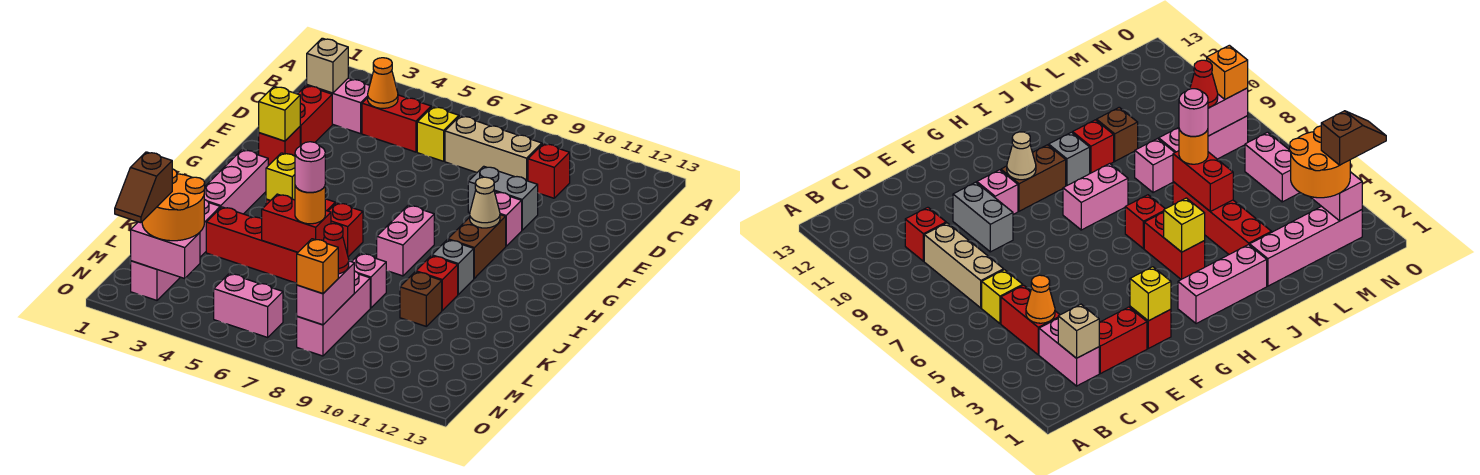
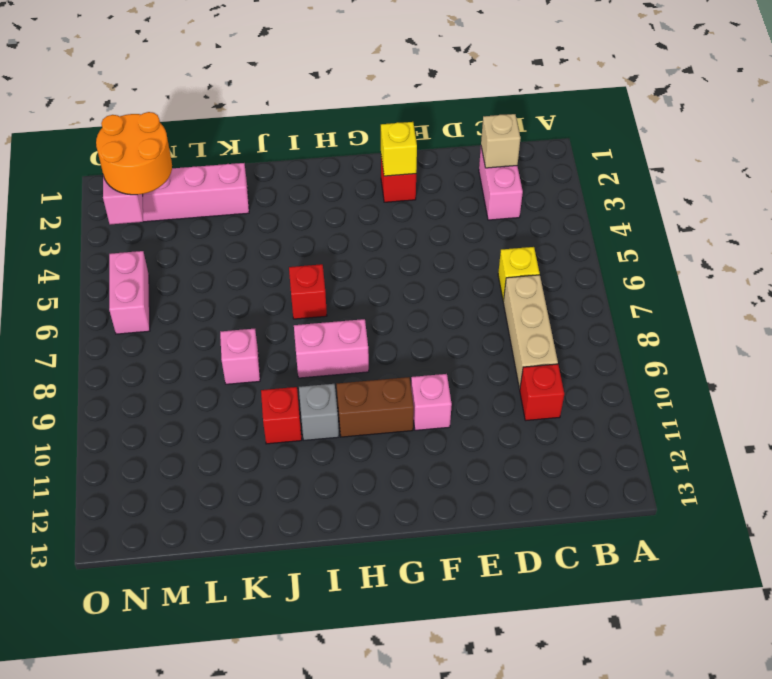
none -> red brick C4:C5 level 1
none -> red brick D2:E2 level 1
none -> grey brick E9:E10 level 1
none -> pink brick H2:J2 level 1

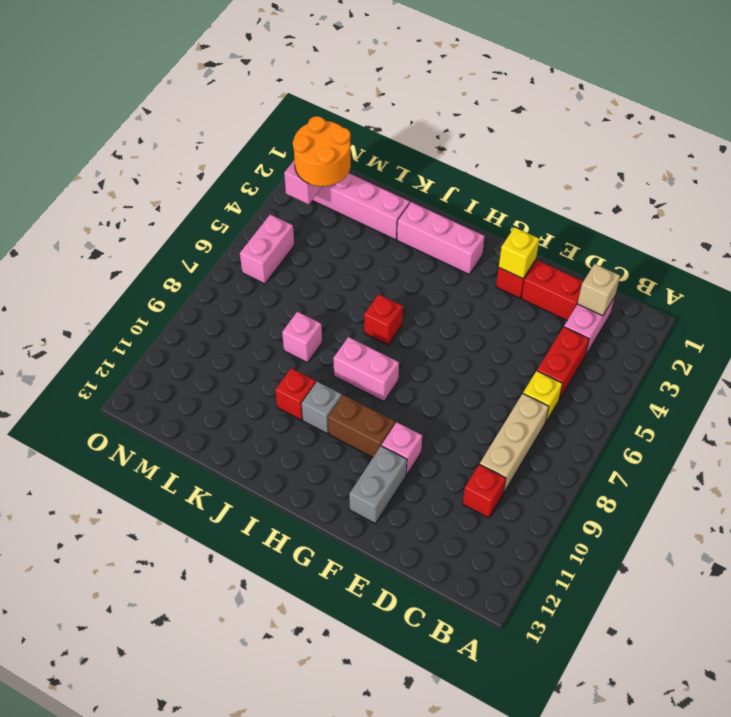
grey brick F11:F12 level 1 -> grey brick E9:E10 level 1
none -> red brick I4:I5 level 1
none -> red brick K3:K6 level 1
none -> brown brick K10 level 1
none -> pink brick L8:N8 level 1

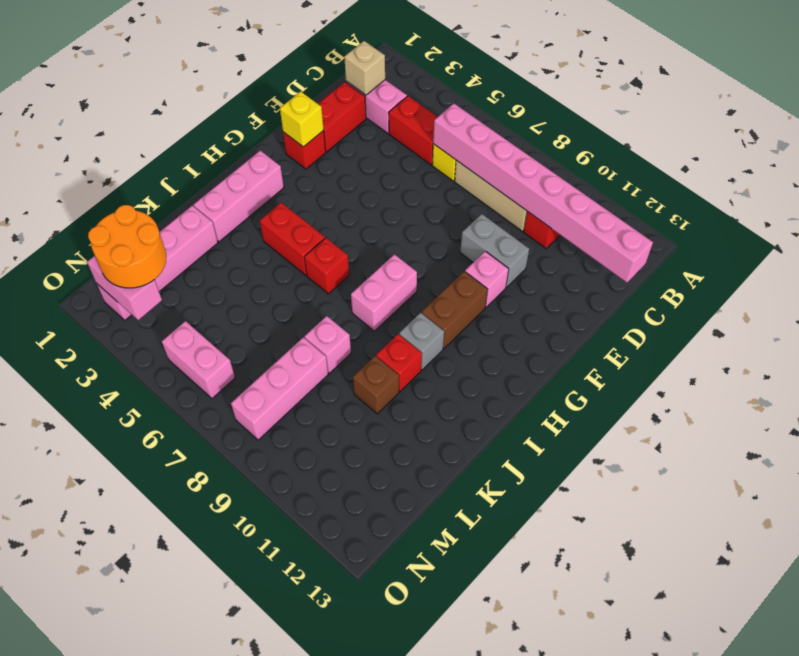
pink brick C6:C13 level 2 -> none
none -> red brick K3:K6 level 1
none -> orange cone C4 level 2
none -> tan cone G10 level 2
none -> yellow brick I4 level 2

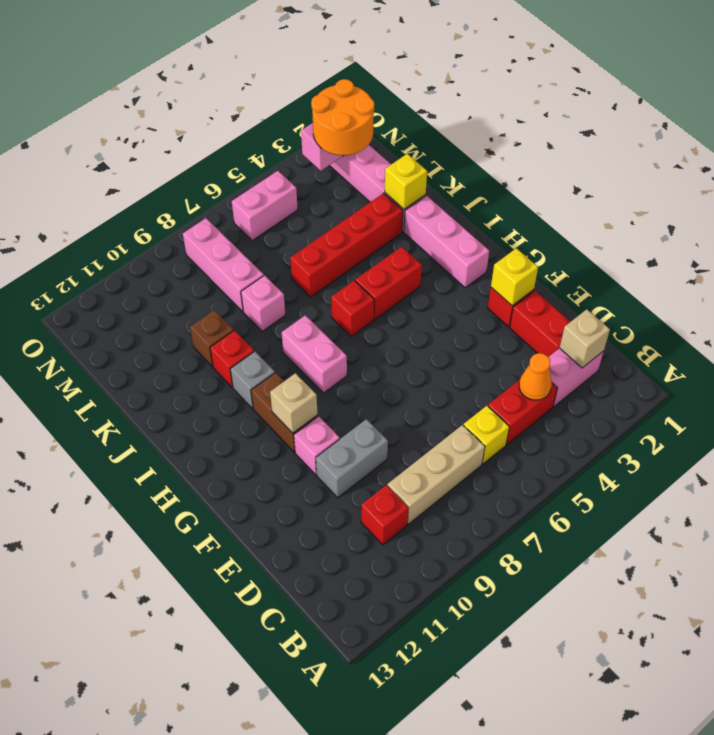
tan brick G10 level 2 -> tan cone G10 level 2
yellow brick K2 level 2 -> yellow brick I4 level 2
none -> red brick K5:K6 level 2
none -> pink brick M8:N8 level 2
none -> orange round brick K6 level 3
none -> red cone M8 level 3

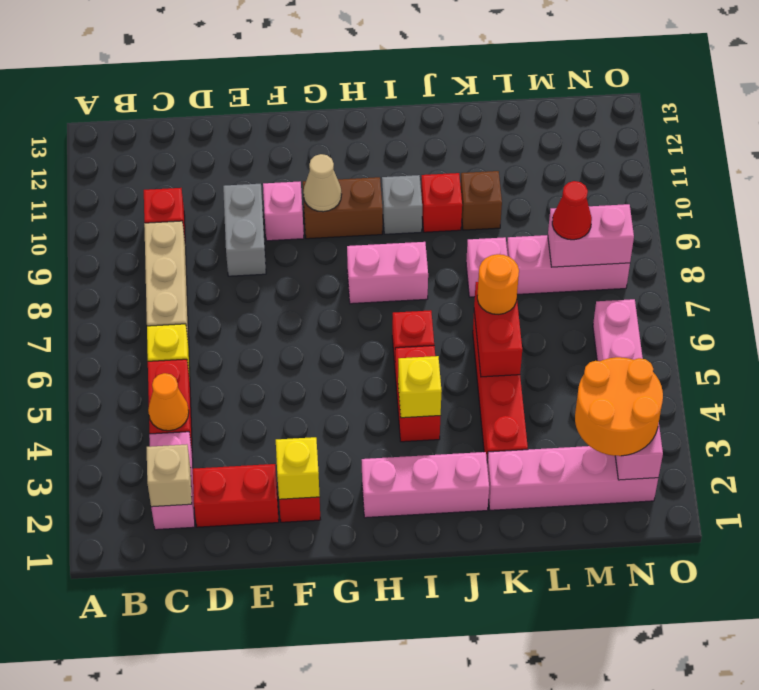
none -> orange brick N8 level 3
none -> pink round brick K6 level 4
none -> brown slope N2:O2 level 4 top N

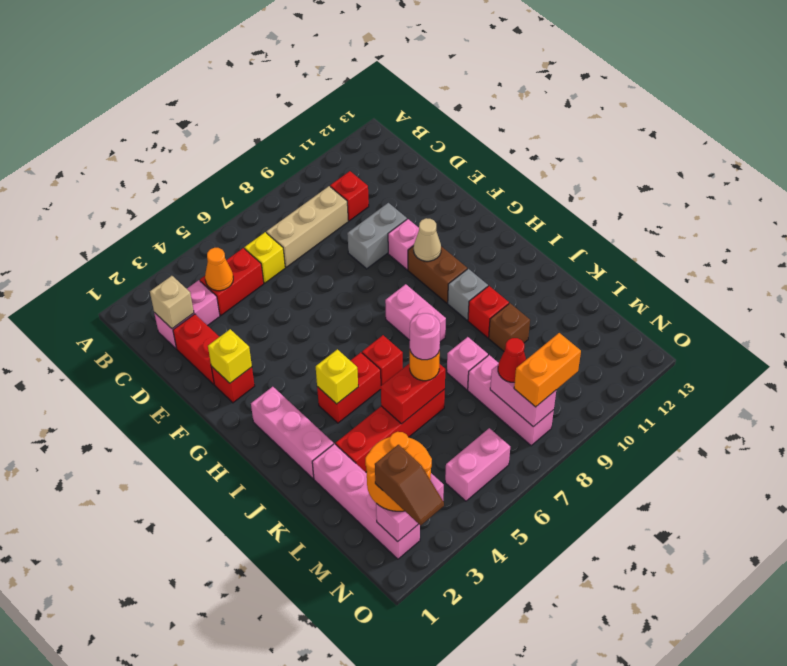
orange brick N8:N9 level 3 -> orange brick N8 level 3

